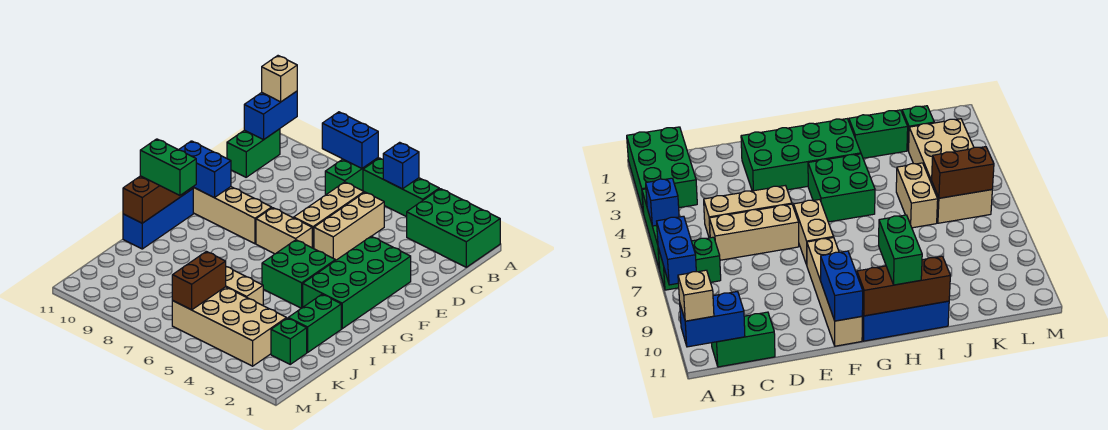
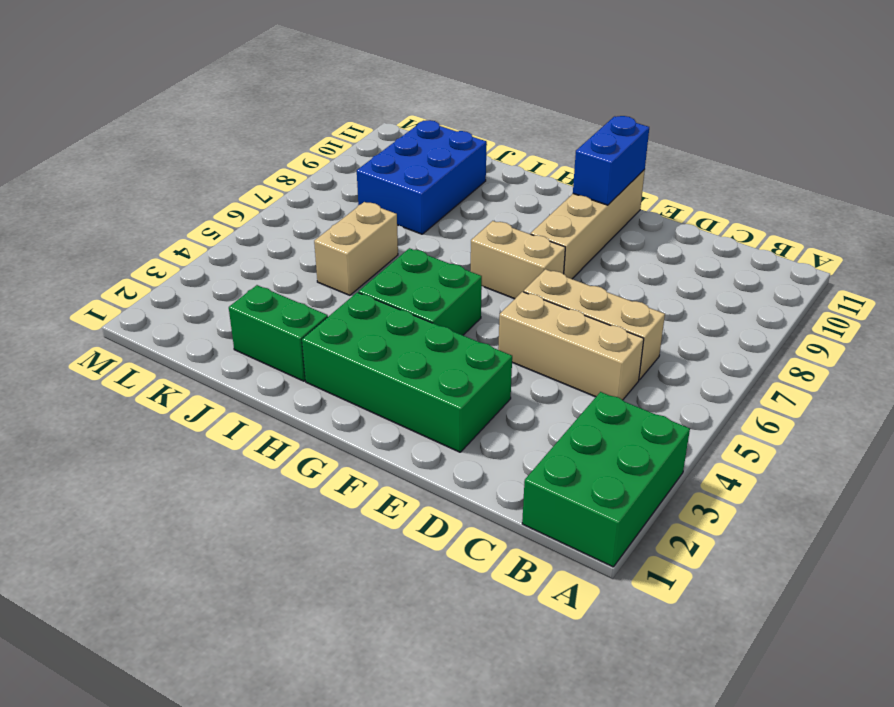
tan brick F7:G7 level 1 -> tan brick F6:F7 level 1
blue brick J8:K10 level 1 -> none
none -> green brick A4:A6 level 1
none -> green brick A7:B7 level 1
none -> green brick B11:C11 level 1

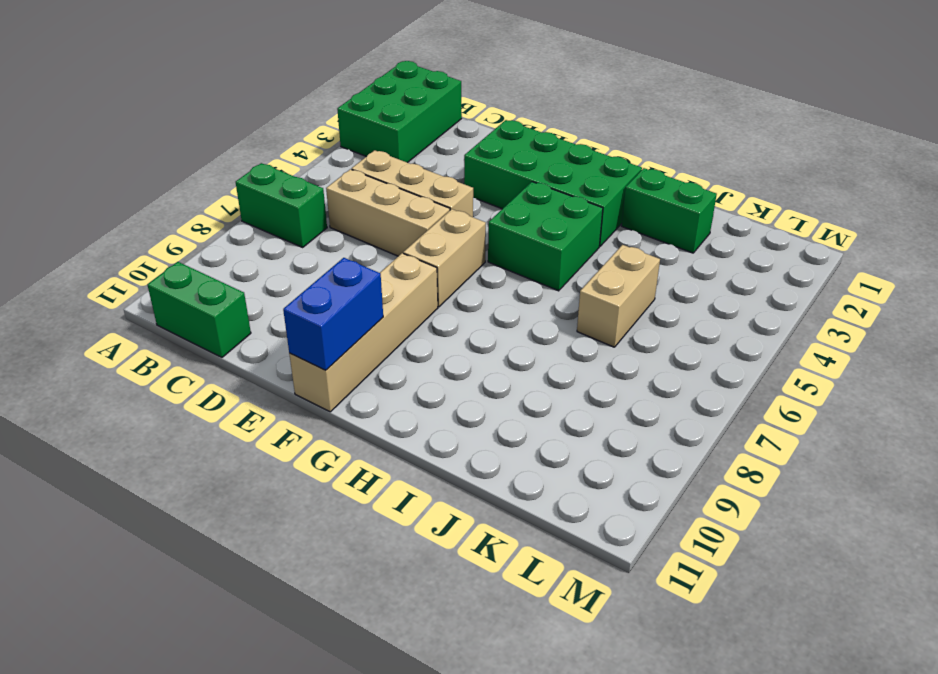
none -> green brick A4:A6 level 1
none -> blue brick G11:I11 level 1
none -> green brick K2 level 1

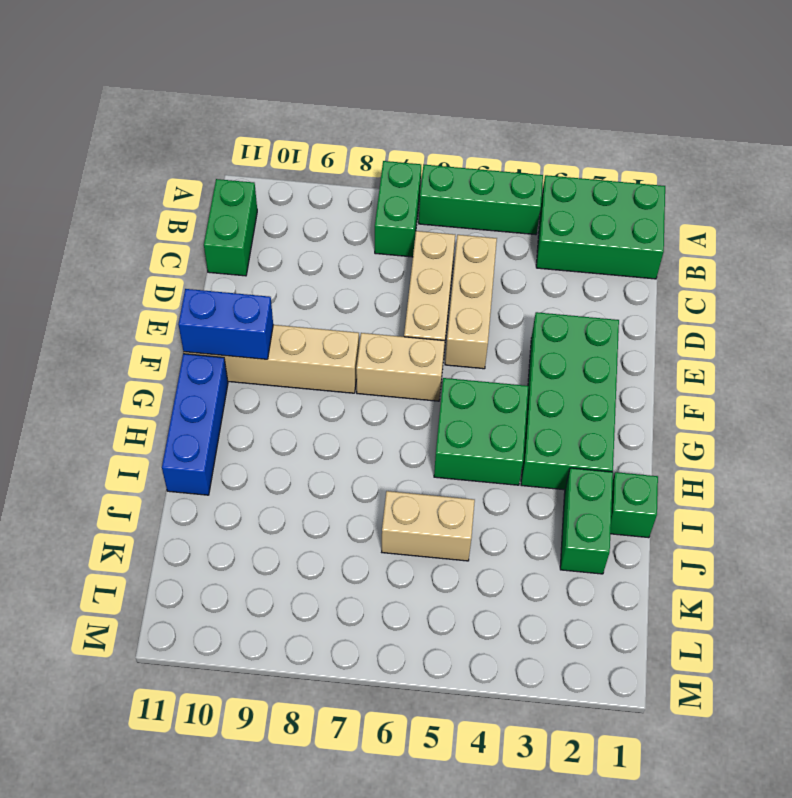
green brick I1 level 1 -> green brick K2 level 1
none -> tan brick K3:L6 level 1
none -> blue brick A5 level 2
none -> blue brick A7:A8 level 2

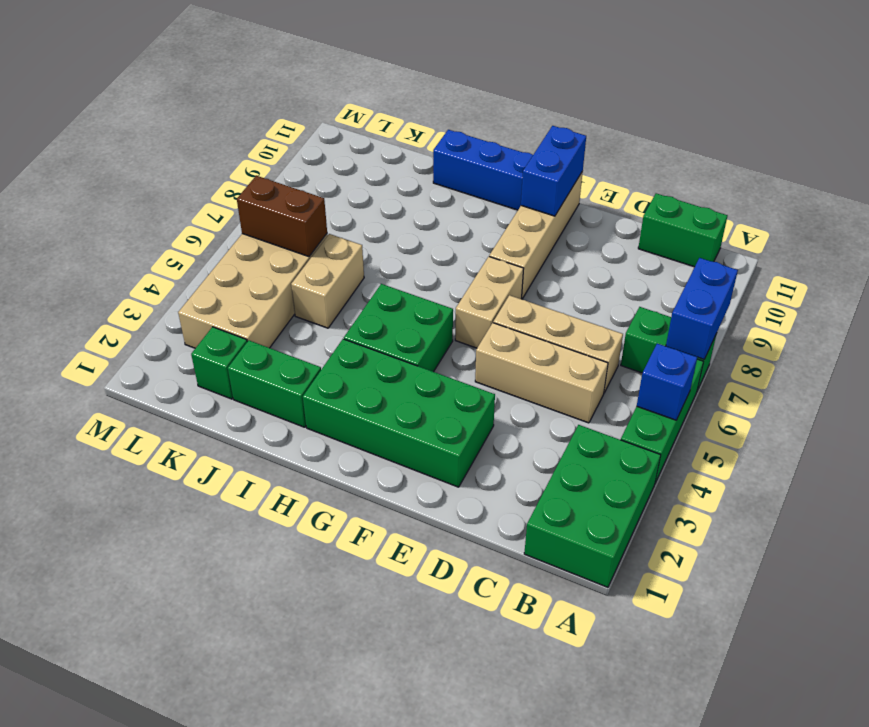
none -> blue brick A11:B11 level 2
none -> brown brick G11:I11 level 2
none -> tan brick A11 level 3

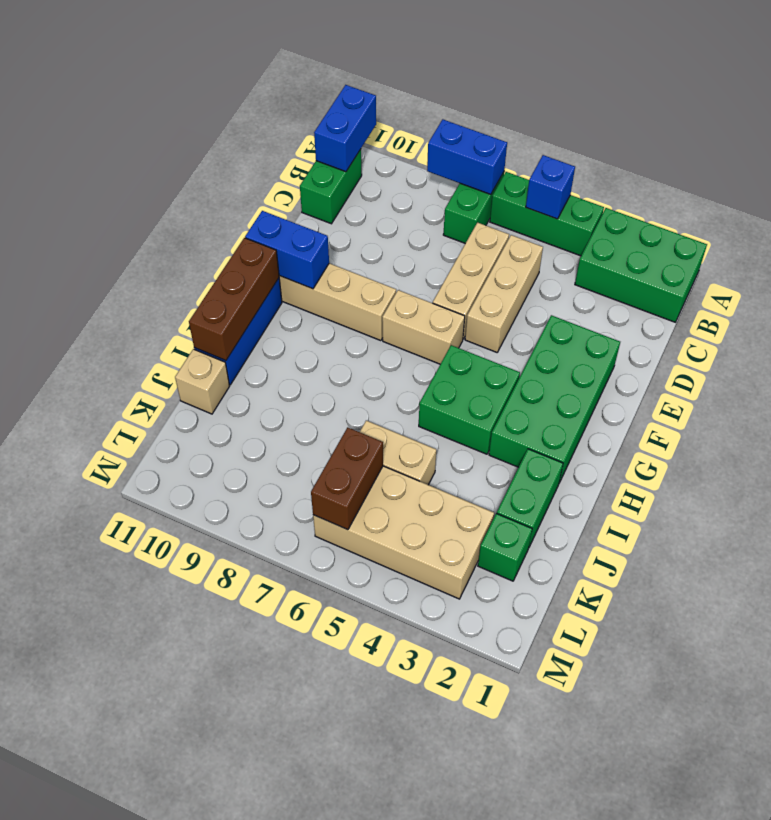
tan brick J11 level 1 -> tan brick A11 level 3
none -> green brick H10:H11 level 3

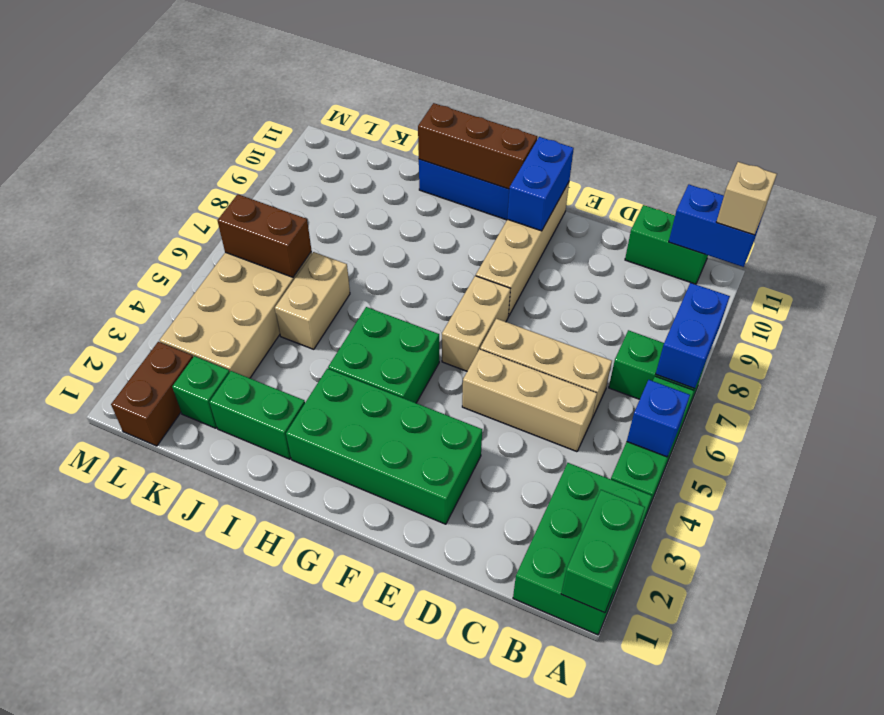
green brick A1:A2 level 2 -> green brick H10:H11 level 3
brown brick L1:L2 level 1 -> none

